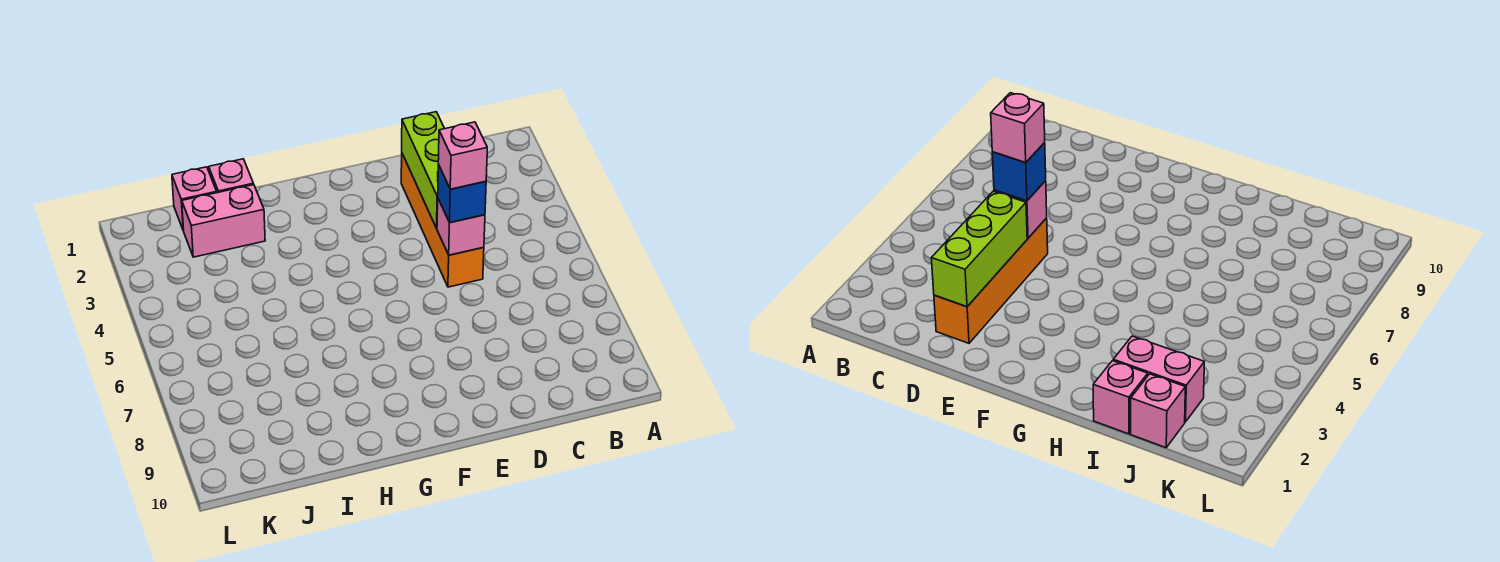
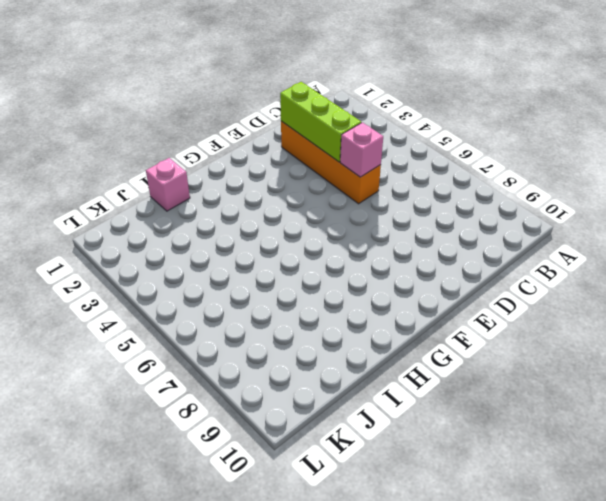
none -> pink brick I2:J2 level 1
none -> pink brick J1 level 1

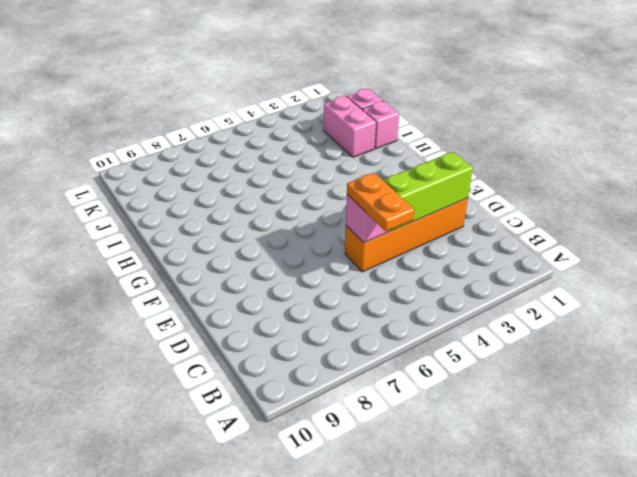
orange plate C5:D5 level 3 -> blue brick D5 level 3
none -> pink brick D5 level 4

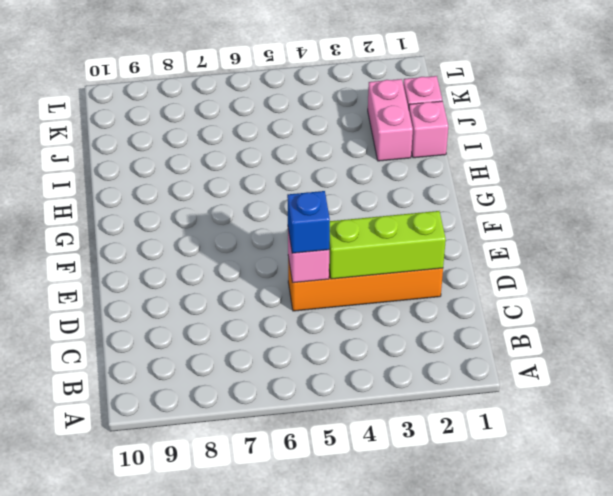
none -> pink brick D5 level 4

